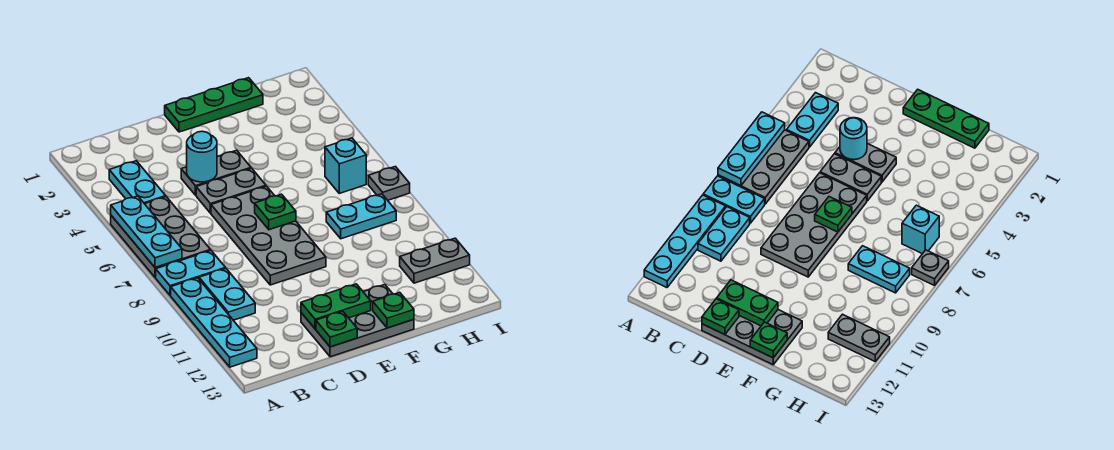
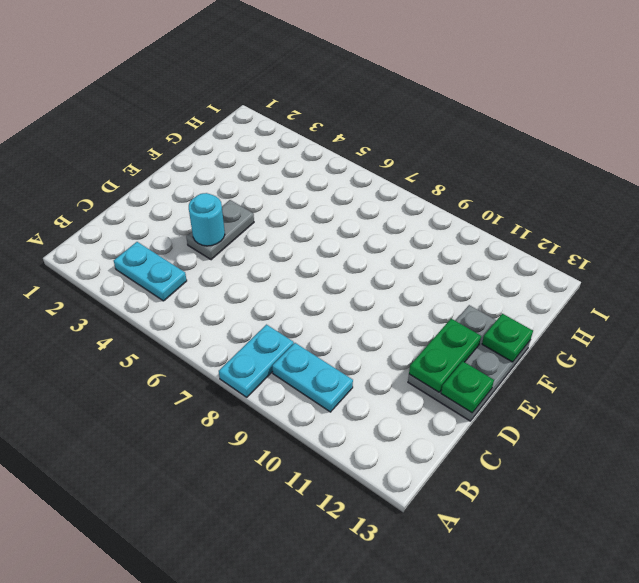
none -> grey plate A5:B7 level 1
none -> cyan plate A9:A12 level 1
none -> grey plate D5:E5 level 1

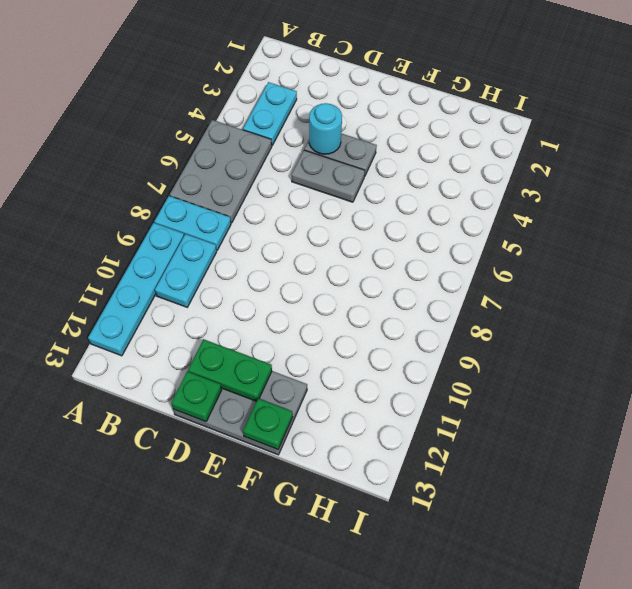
none -> grey plate D6:E9 level 1
none -> green plate E1:G1 level 1
none -> cyan plate G8:H8 level 1

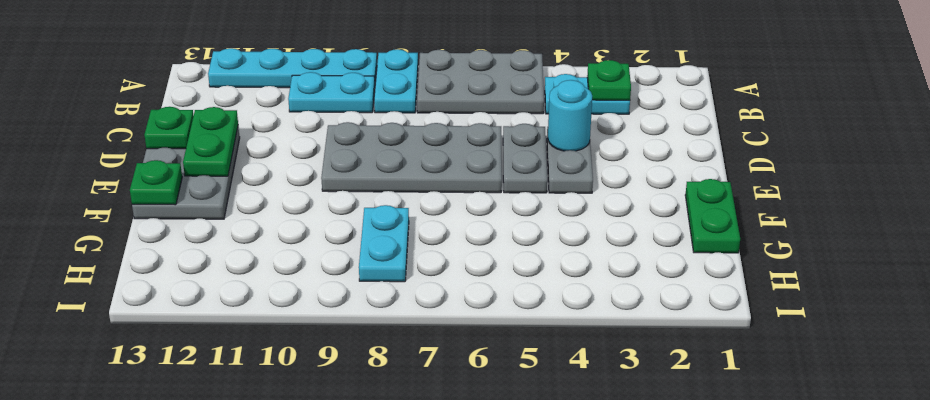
green plate B3 level 2 -> green plate E7 level 2
green plate F1:G1 level 1 -> green plate E1:G1 level 1
none -> cyan brick H6 level 1
none -> grey plate H11:I11 level 1
none -> grey plate I7 level 1

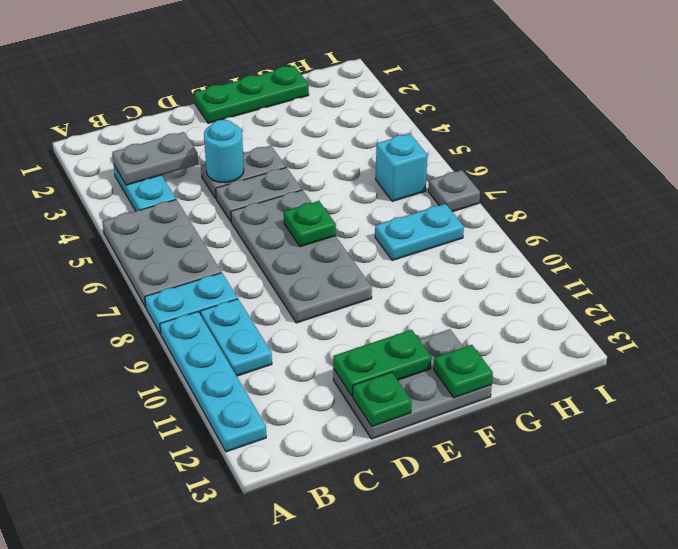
grey plate B3:C3 level 2 -> grey plate H11:I11 level 1
none -> cyan plate A5:A7 level 2

